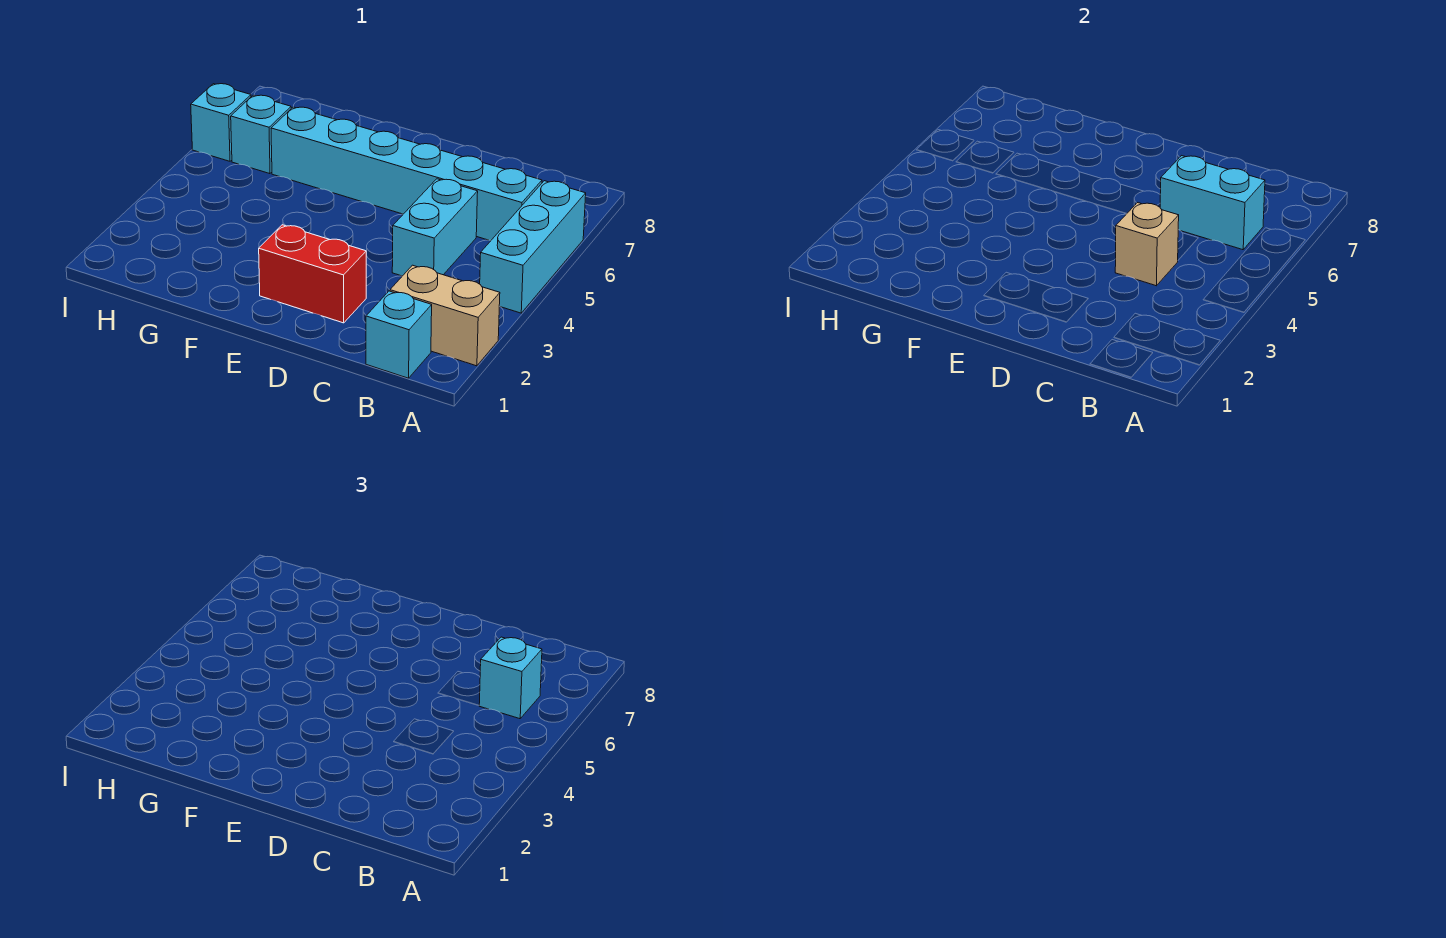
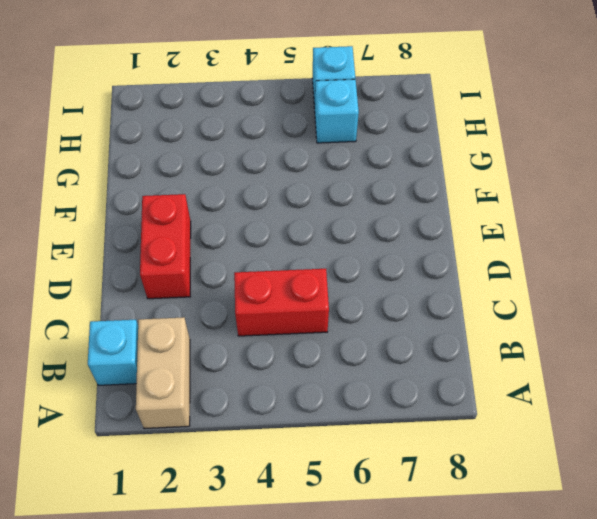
red brick C4:C5 level 1 -> cyan brick C4:C5 level 1
none -> cyan brick A4:A6 level 1
none -> cyan brick B6:G6 level 1

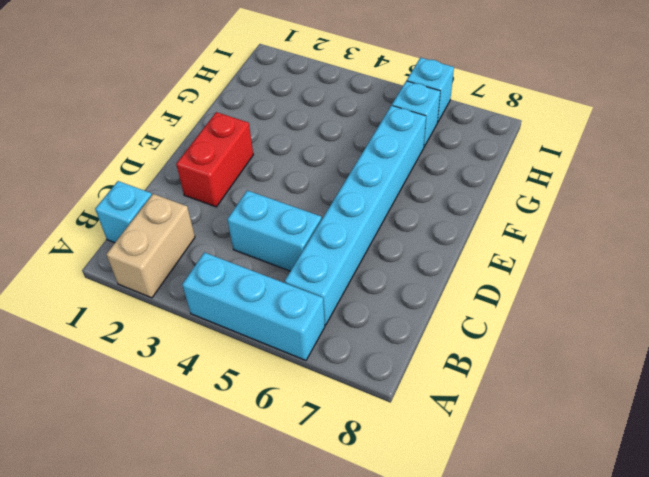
none -> cyan brick B6:C6 level 2
none -> tan brick C4 level 2

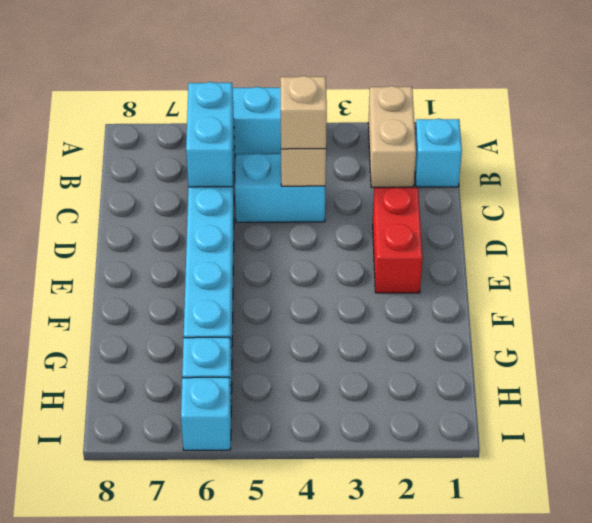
tan brick C4 level 3 -> none
none -> cyan brick B6 level 3

